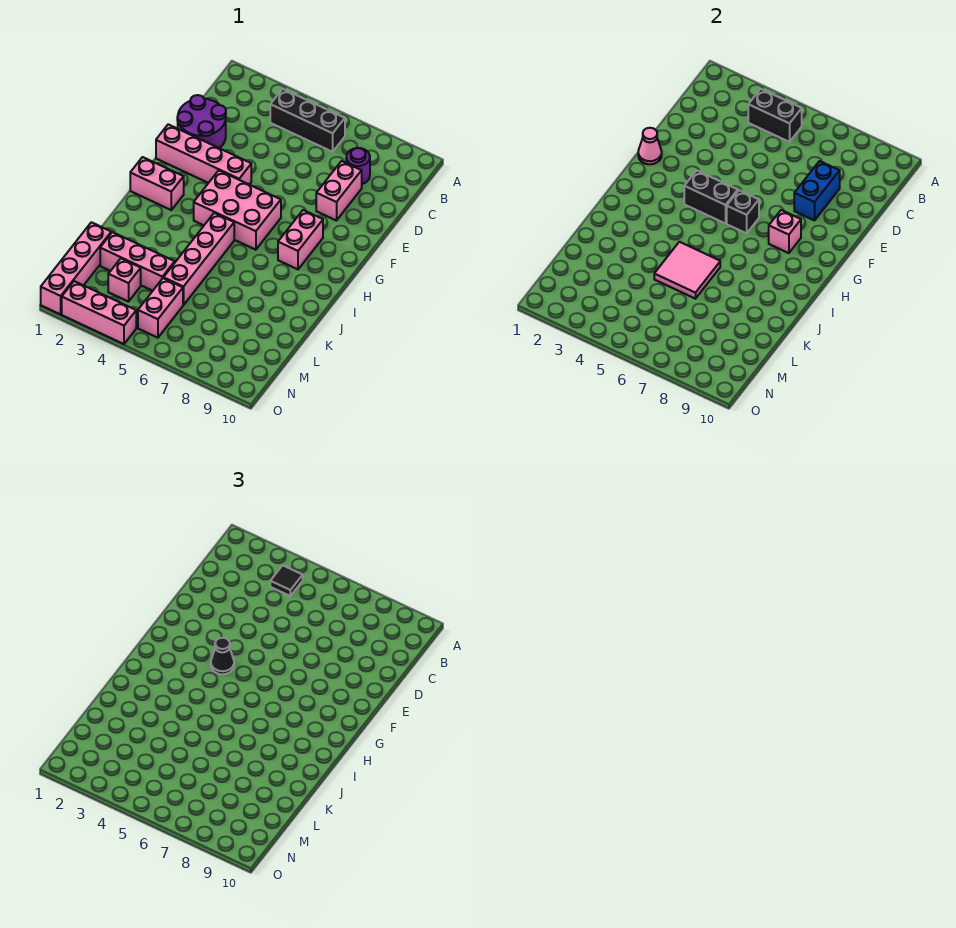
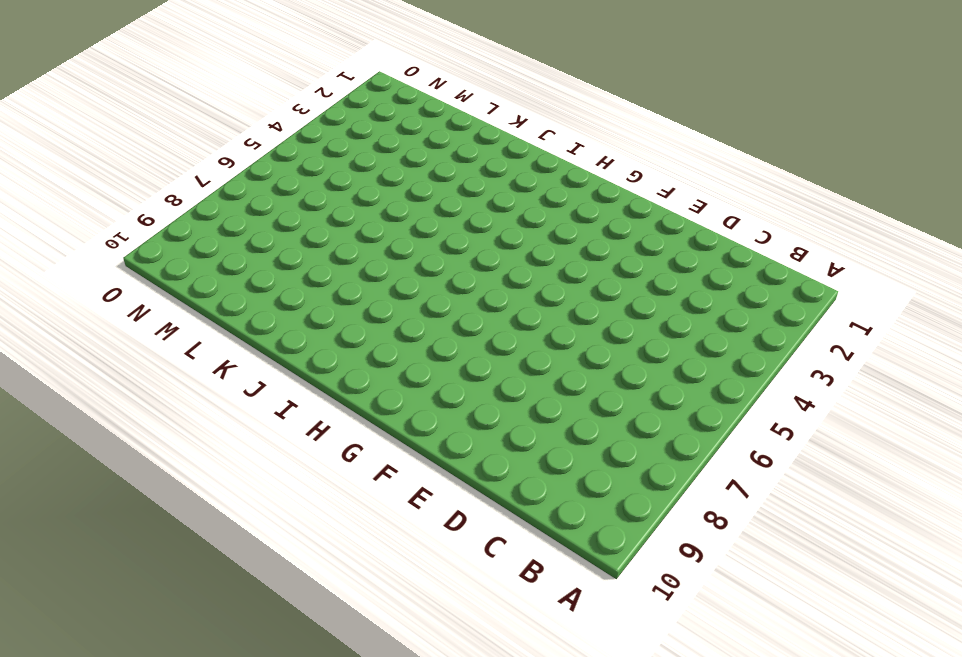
none -> black brick B4:B6 level 1
none -> purple round brick C8 level 1
none -> purple round brick D1:E2 level 1

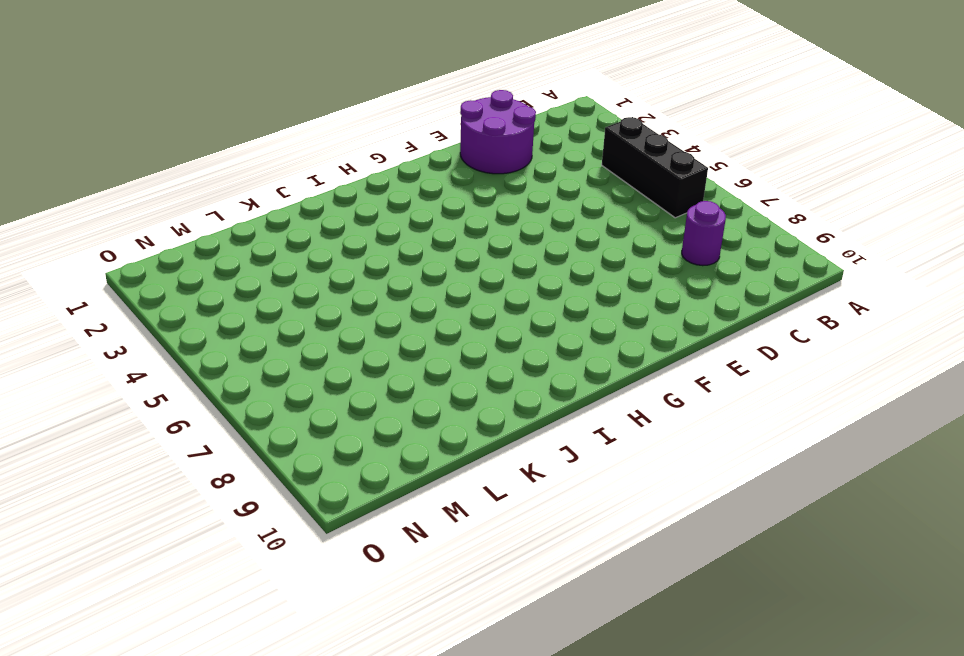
none -> pink brick D8:E8 level 1
none -> pink brick F1:F4 level 1
none -> pink brick G4:H6 level 1

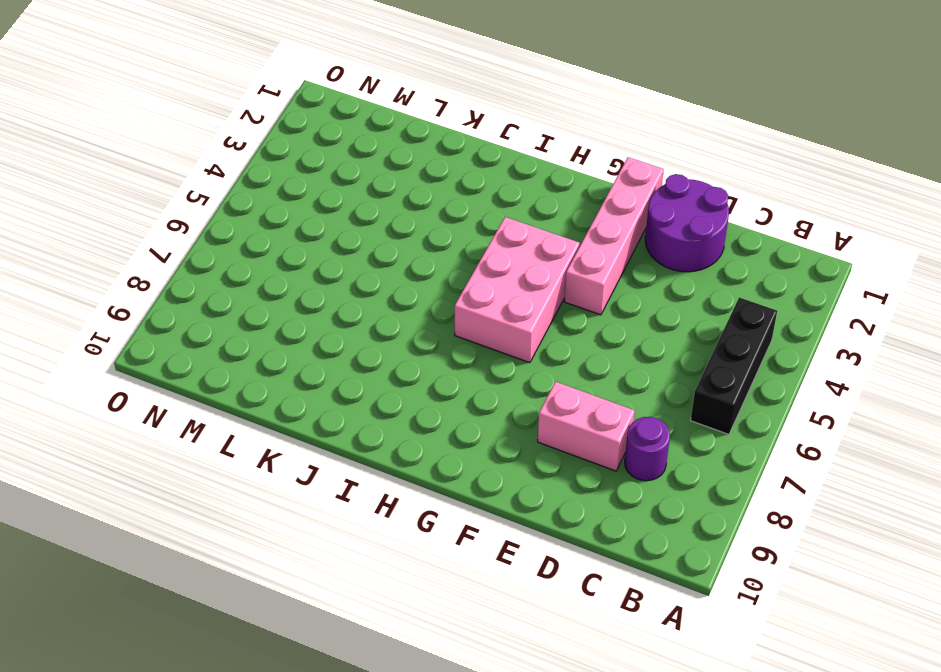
none -> pink brick G8:H8 level 1
none -> pink brick H1:H2 level 1
none -> pink brick I5:L5 level 1

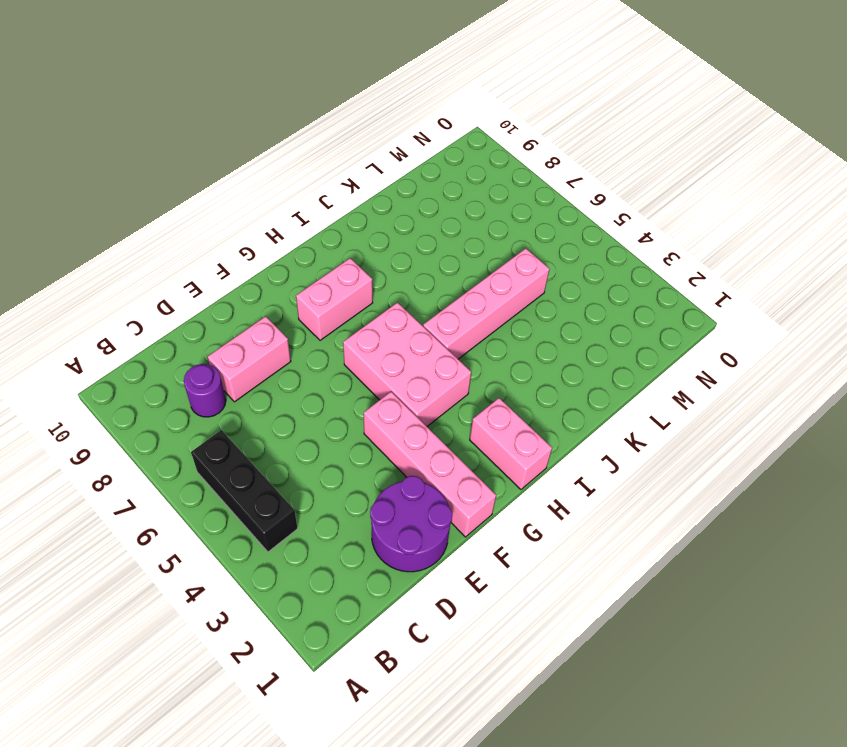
none -> pink brick L1:O1 level 1
none -> pink brick L2:L4 level 1
none -> pink brick M3 level 1

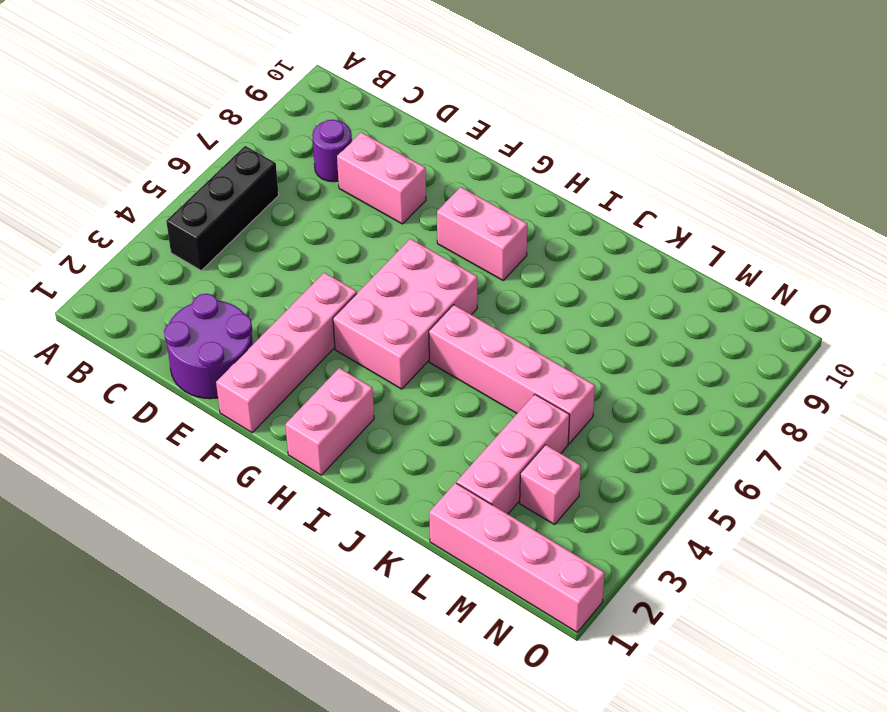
none -> pink brick M5:N5 level 1
none -> pink brick O2:O4 level 1
none -> black brick B4:B5 level 2

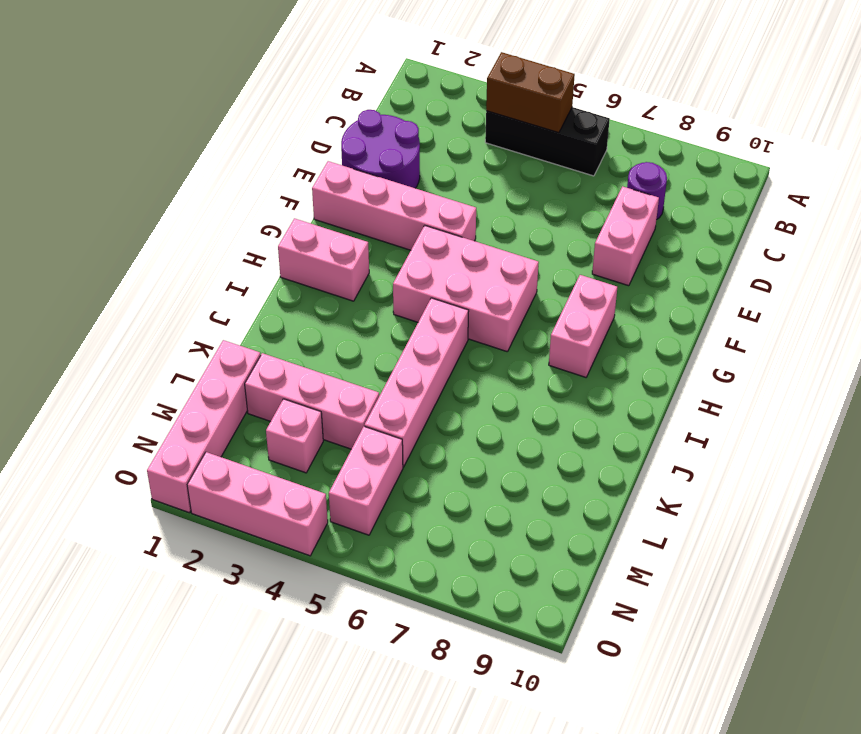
brown brick B4:B5 level 2 -> black brick B4:B5 level 2
none -> blue brick D8:E8 level 2
none -> pink cone F1 level 2
none -> black brick G4:G5 level 2

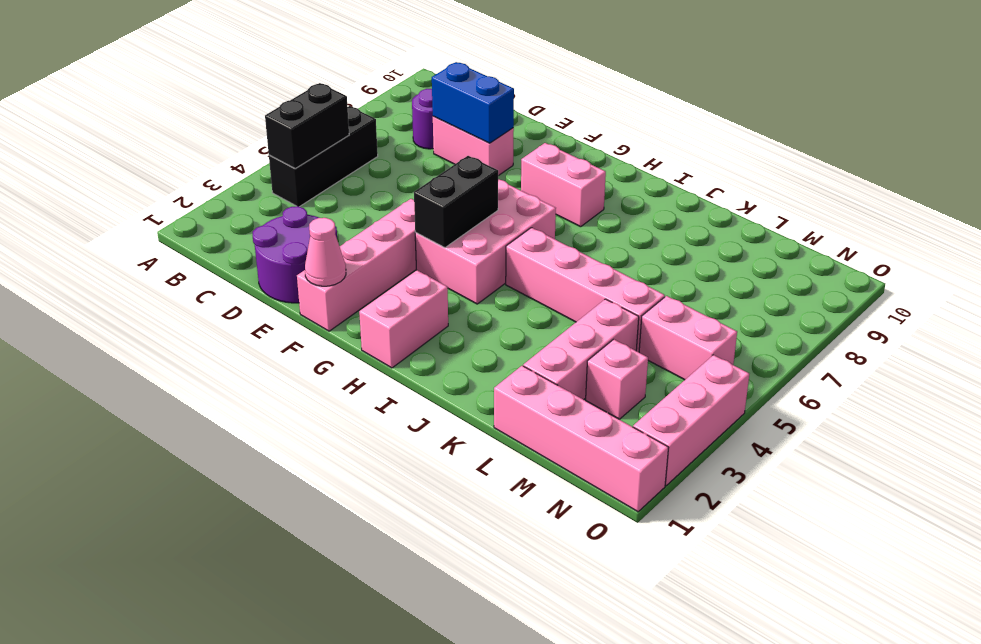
none -> black brick G6 level 2
none -> pink brick G8 level 2
none -> pink tile J5:K6 level 2

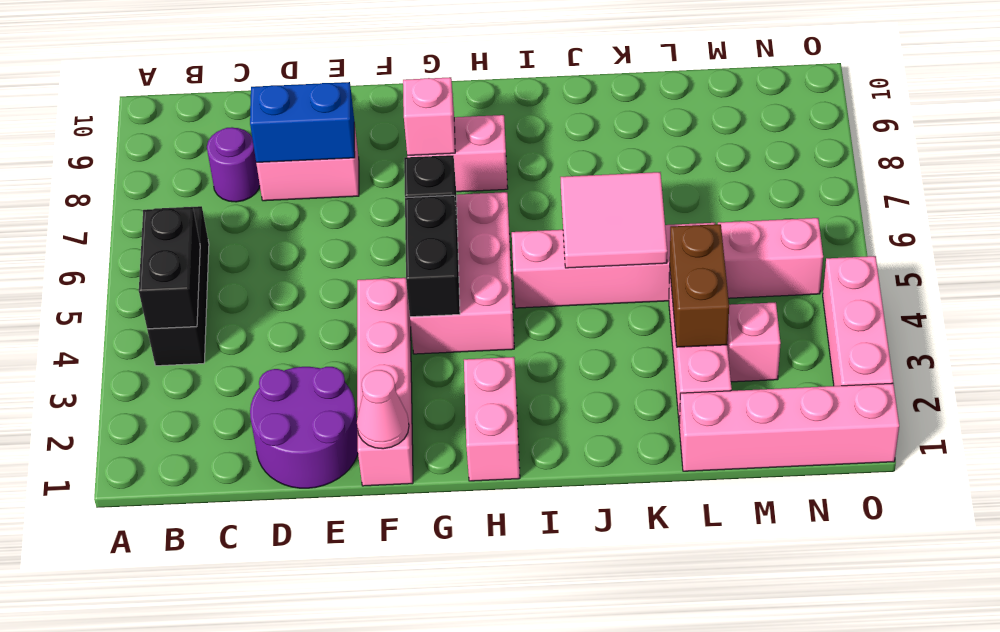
brown brick L3:L4 level 2 -> none
none -> black tile B4 level 3
none -> black cone G4 level 3

